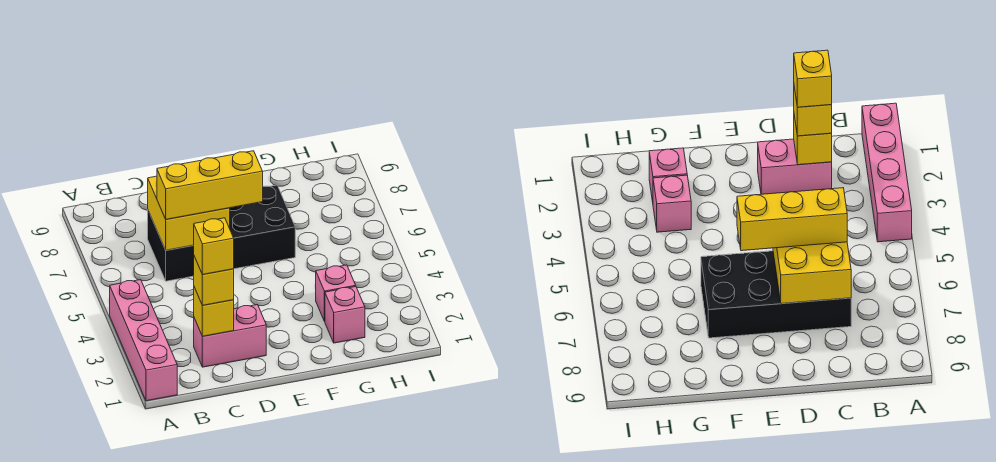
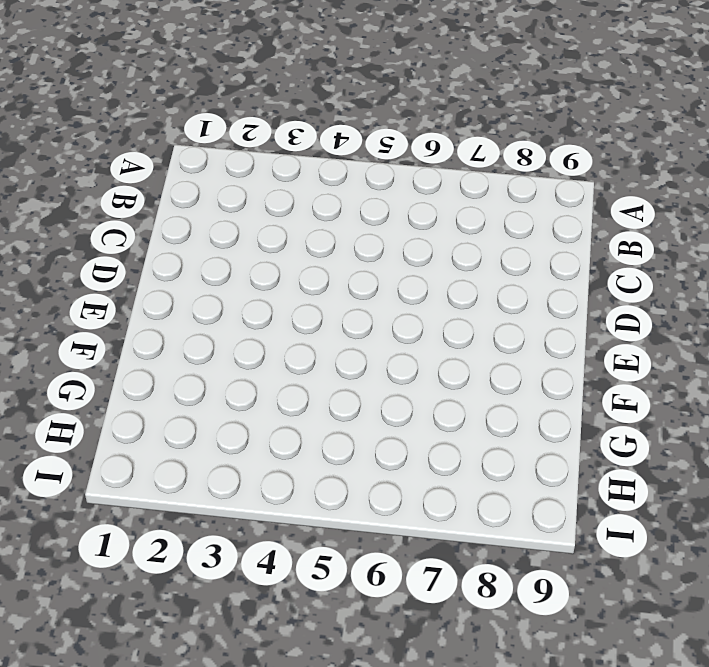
none -> pink brick A1:A4 level 1
none -> pink brick C2:D2 level 1

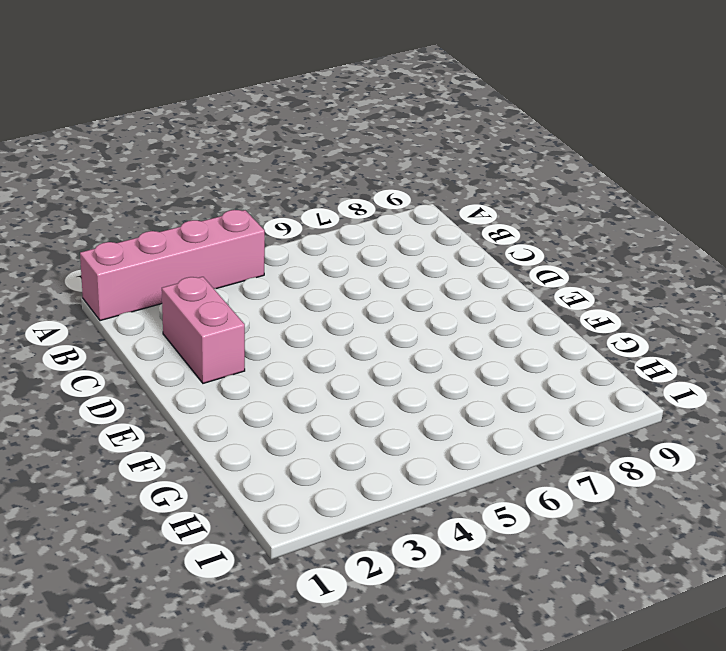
none -> black brick C6:F7 level 1
none -> pink brick G2 level 1

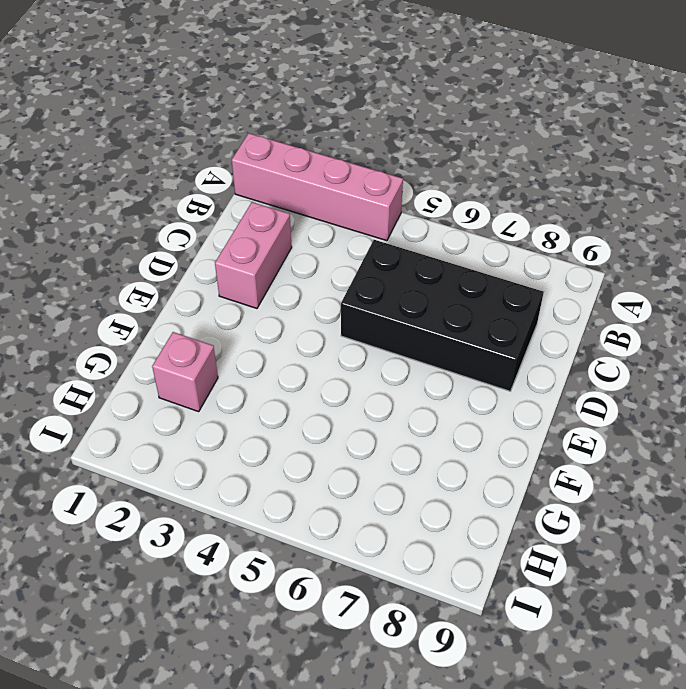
black brick C5:D8 level 1 -> black brick C6:F7 level 1
none -> pink brick G3 level 1
none -> yellow brick C2 level 2

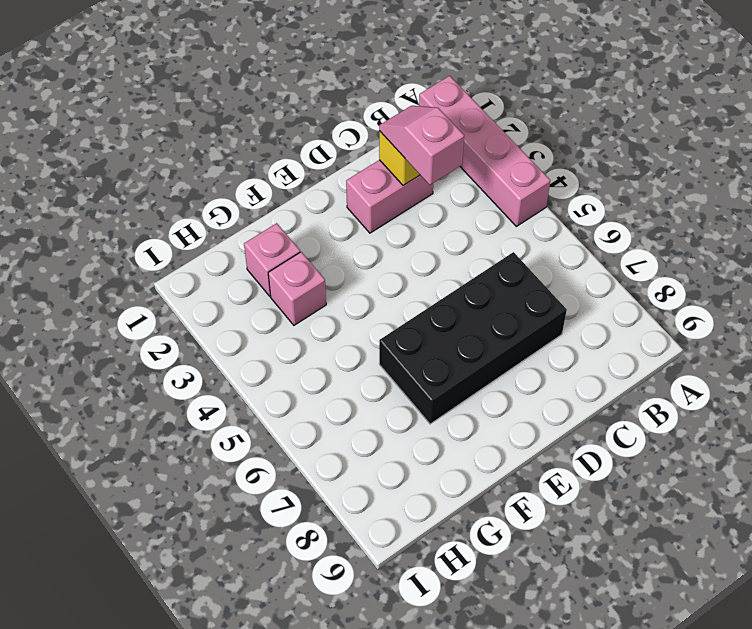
pink slope C2:C3 level 3 top 3 -> yellow brick C2 level 3
none -> yellow brick C6:D7 level 2
none -> yellow brick C6:E6 level 3

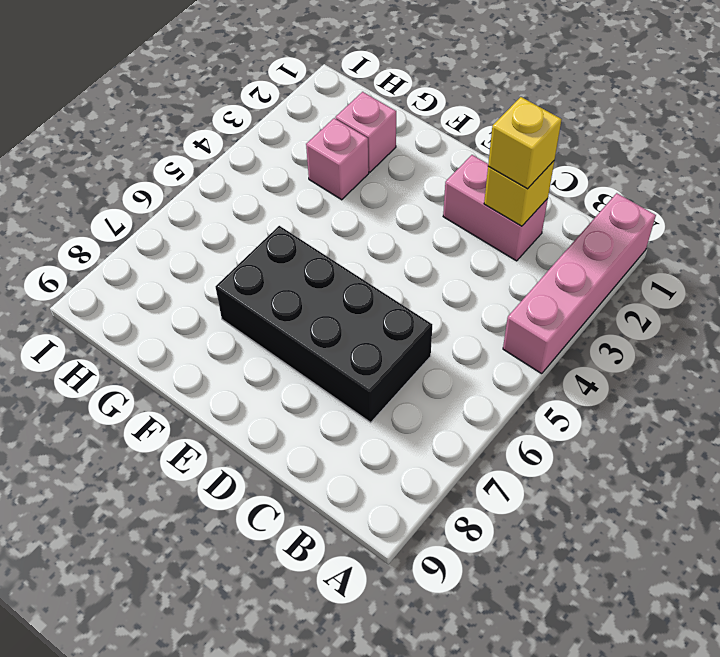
none -> yellow brick C6:D7 level 2
none -> yellow brick C6:E6 level 3

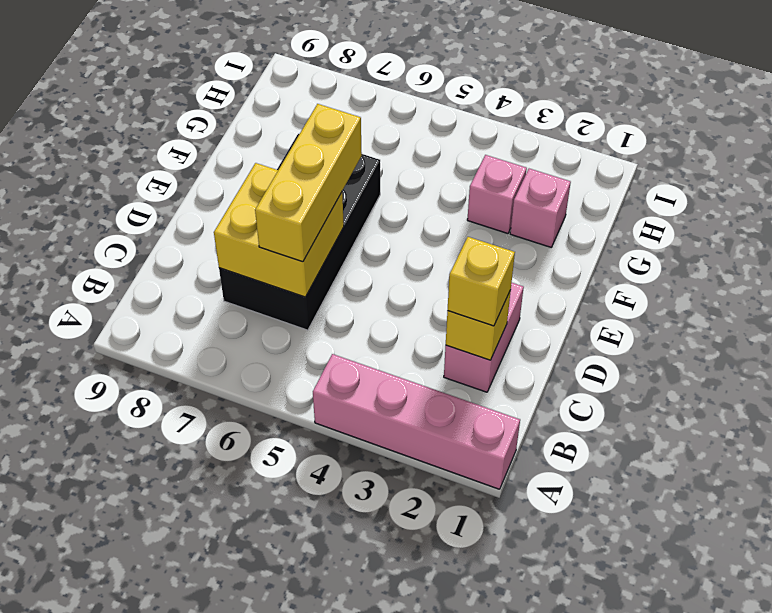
none -> yellow brick C2 level 4

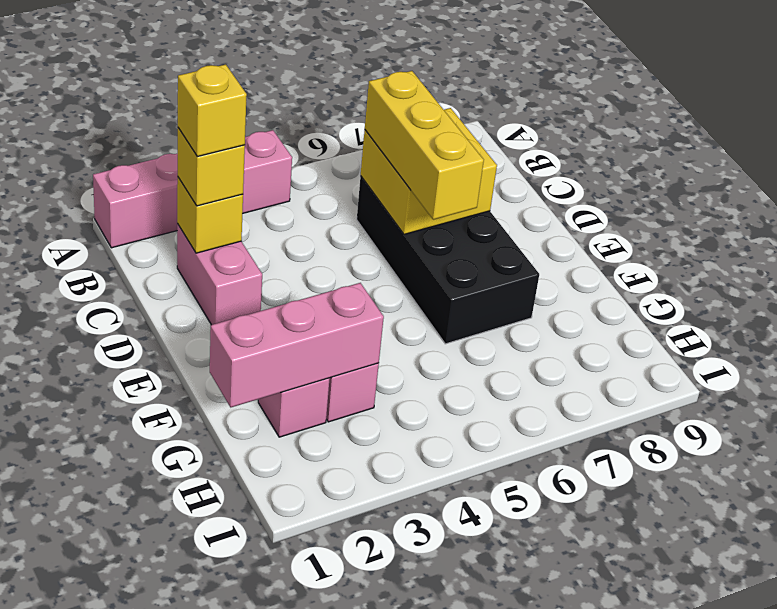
pink brick G1:G3 level 2 -> none

